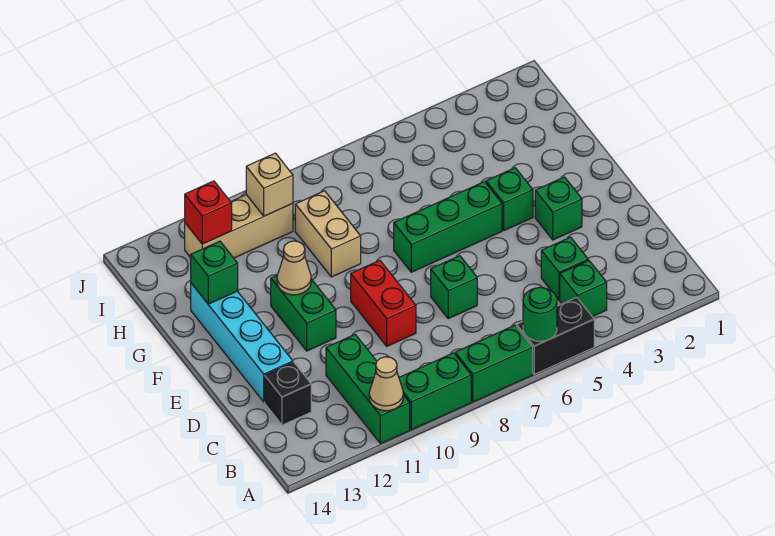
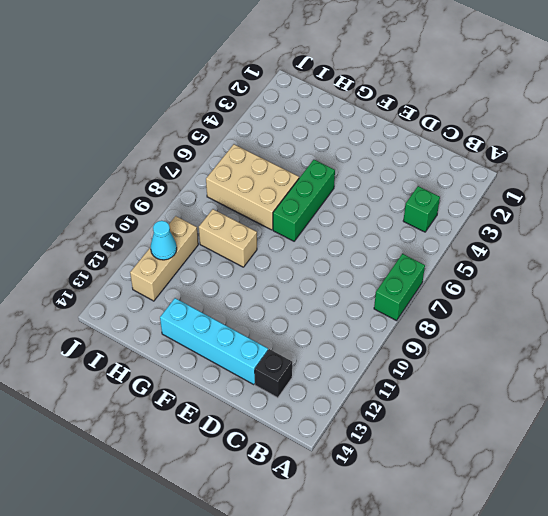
tan brick G6:I7 level 1 -> none
cyan cone I11 level 2 -> none
none -> black brick A5:A6 level 1
none -> green brick A9:A10 level 1
none -> green brick A11:C11 level 1

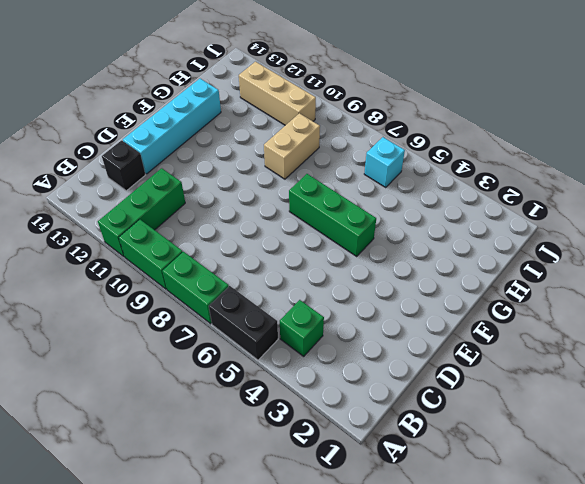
cyan brick I6 level 1 -> none
none -> green brick C4 level 1
none -> green brick D7 level 1
none -> red brick D9:E9 level 1

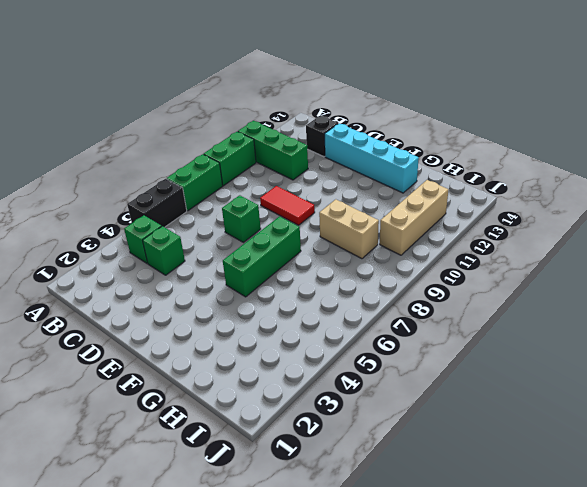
red tile D9:E9 level 1 -> red brick D9:E9 level 1
none -> green brick E3 level 1
none -> green brick E11:F11 level 1
none -> green brick F4 level 1

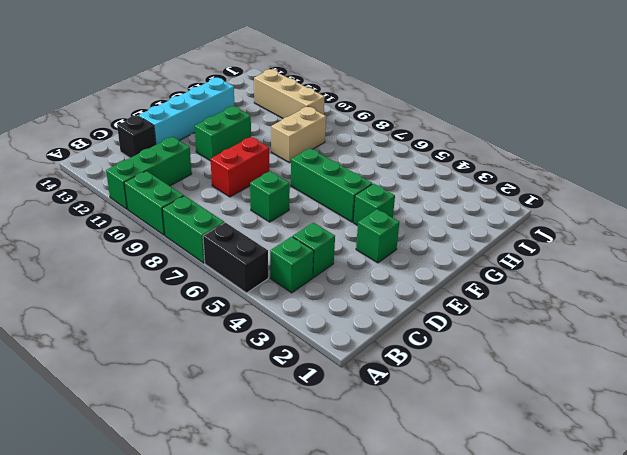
none -> green round brick A6 level 2
none -> tan cone A11 level 2
none -> tan cone F11 level 2

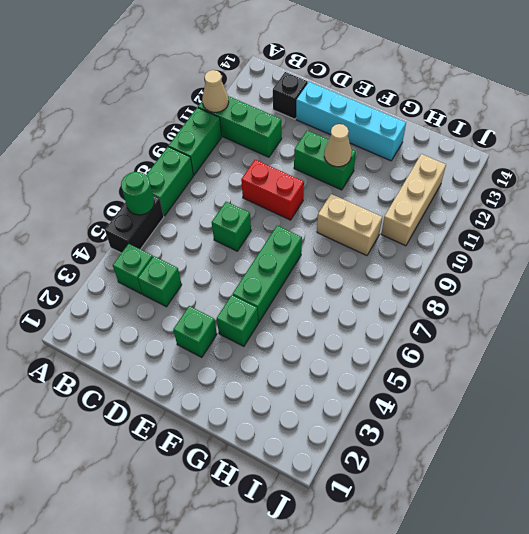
none -> green brick G13 level 2
none -> tan brick I10 level 2
none -> red brick I12 level 2

